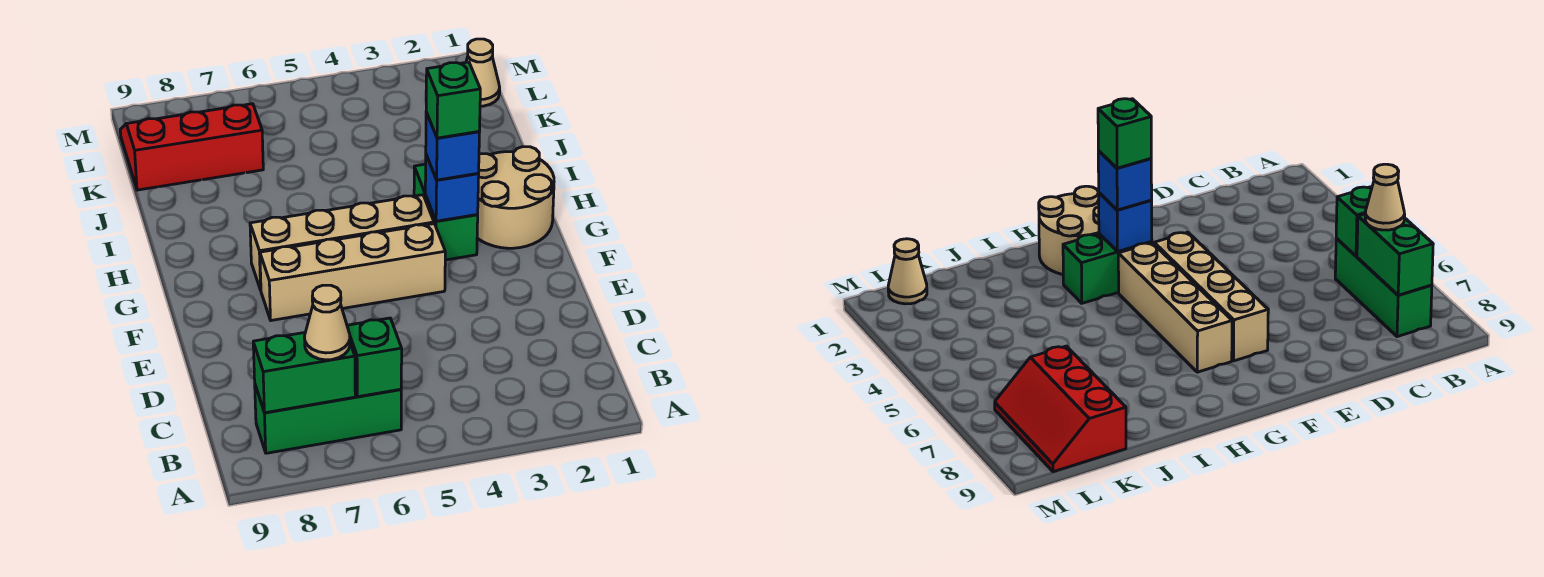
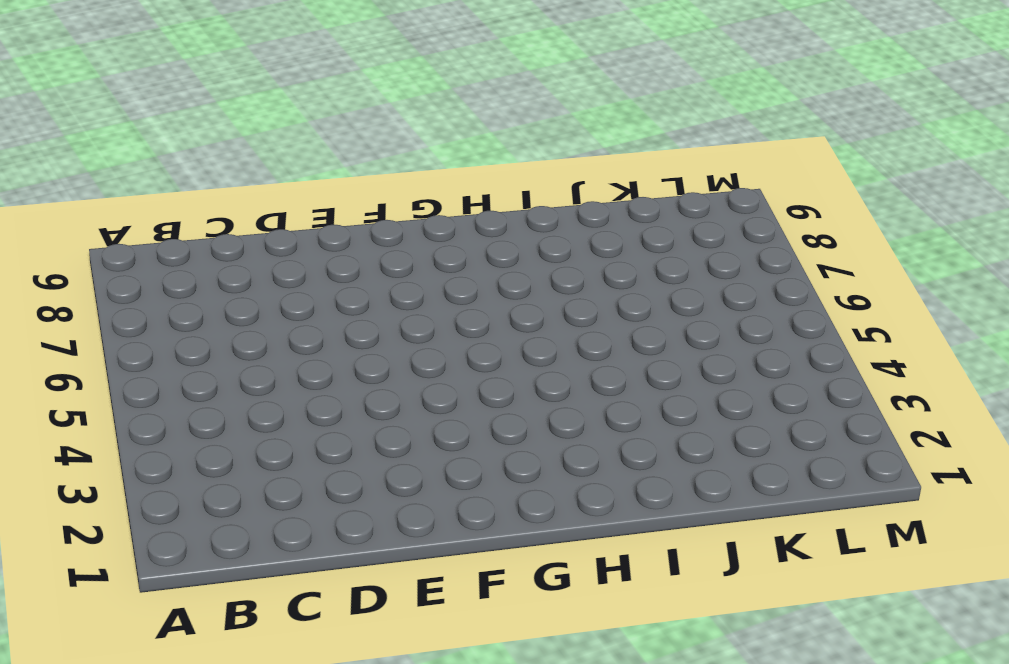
none -> green brick B6:B8 level 1
none -> tan brick F4:F7 level 1
none -> tan round brick G1:H2 level 1

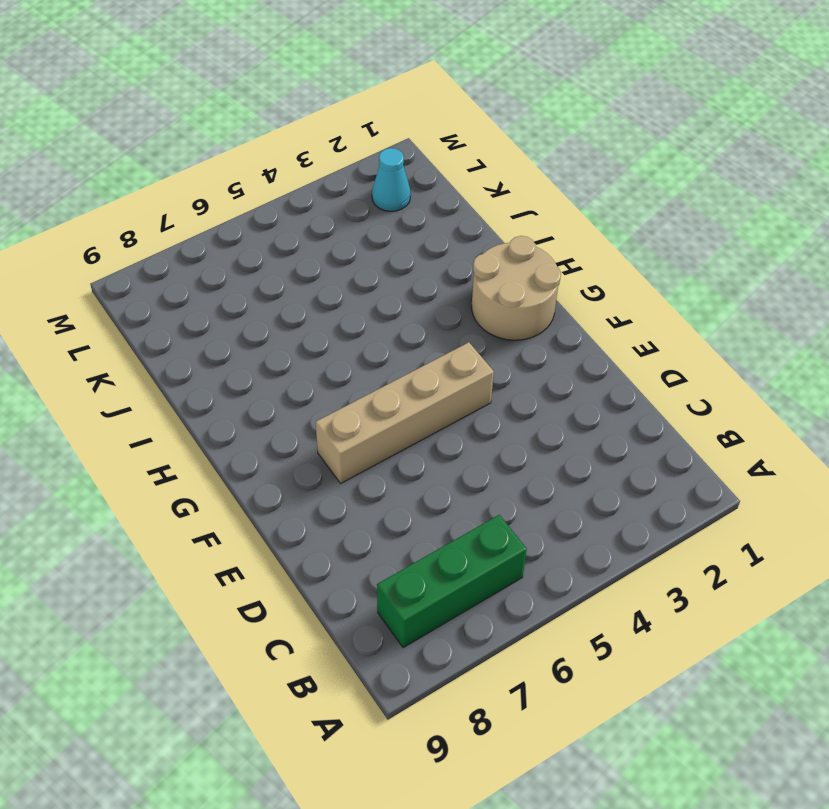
cyan cone L2 level 1 -> none
none -> green brick G3:H3 level 1
none -> tan brick G4:G7 level 1
none -> red slope K7:L9 level 1 top K

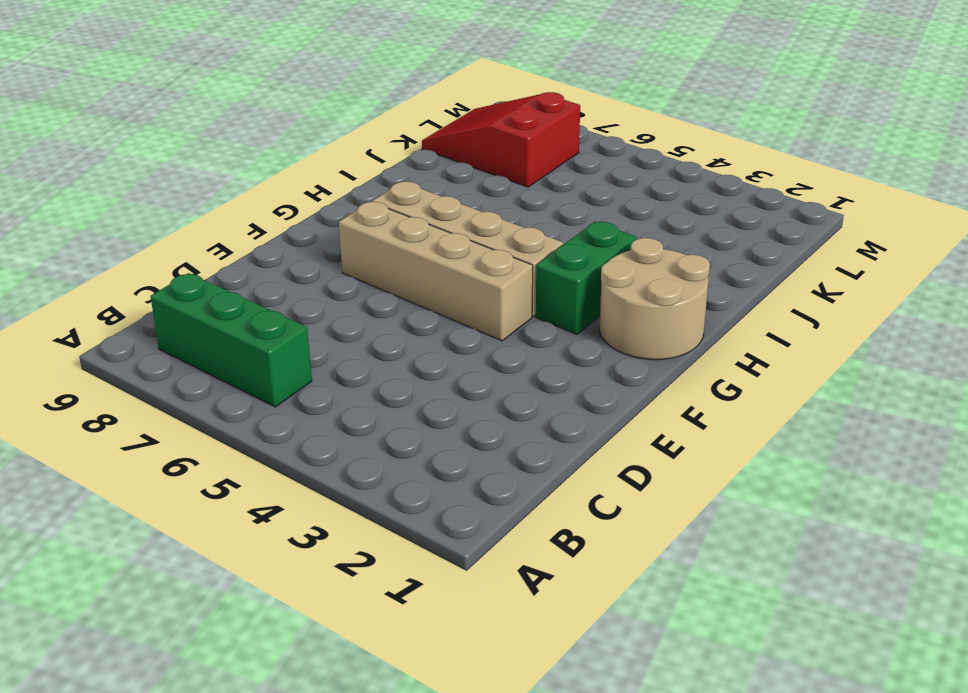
red slope K7:L9 level 1 top 7 -> red slope K7:L9 level 1 top K
none -> tan cone L1 level 1
none -> green brick B6 level 2
none -> green brick B7:B8 level 2

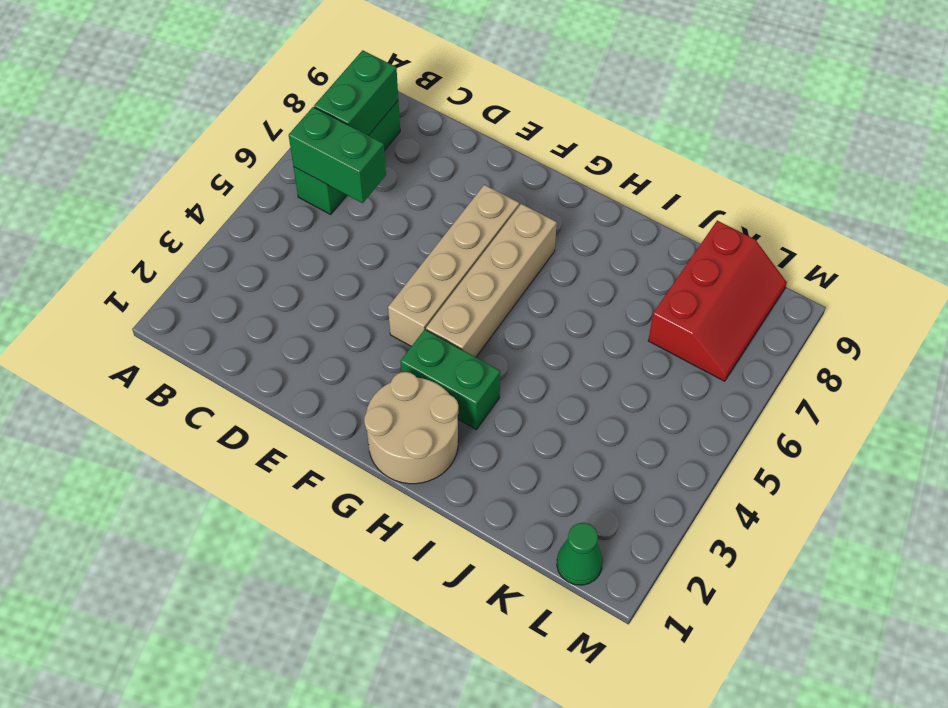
green brick B6:C6 level 2 -> green brick B6 level 2
green cone L1 level 1 -> tan cone L1 level 1
none -> blue brick G3 level 2
none -> tan cone B7 level 3
none -> blue brick G3 level 3

